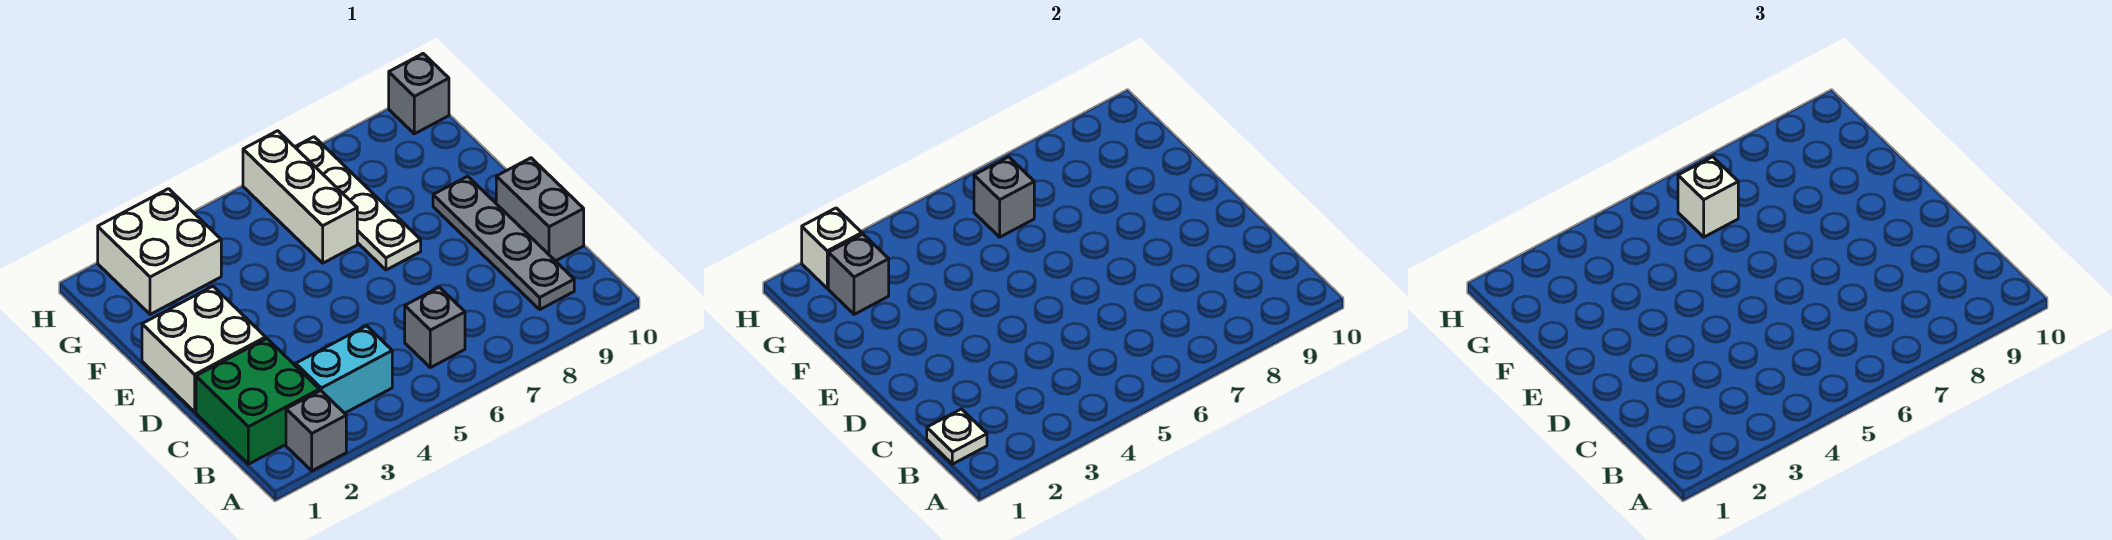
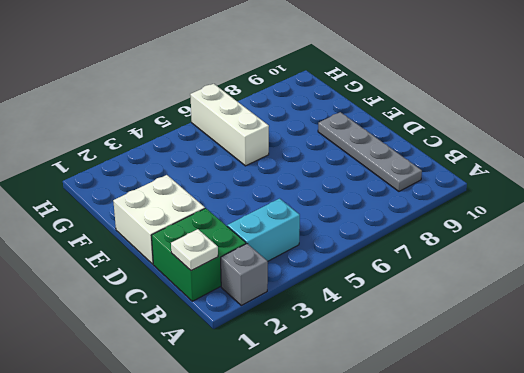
none -> grey brick B6 level 1
none -> grey brick C10:D10 level 1
none -> white plate E7:H7 level 1

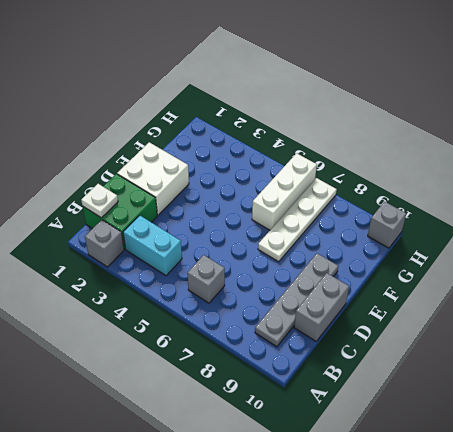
none -> white brick G2:H3 level 1
none -> grey brick G2 level 2
none -> grey brick G6 level 2

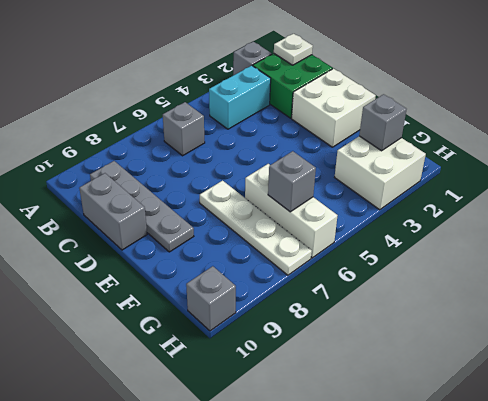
none -> white brick H2 level 2
none -> white brick G6 level 3

